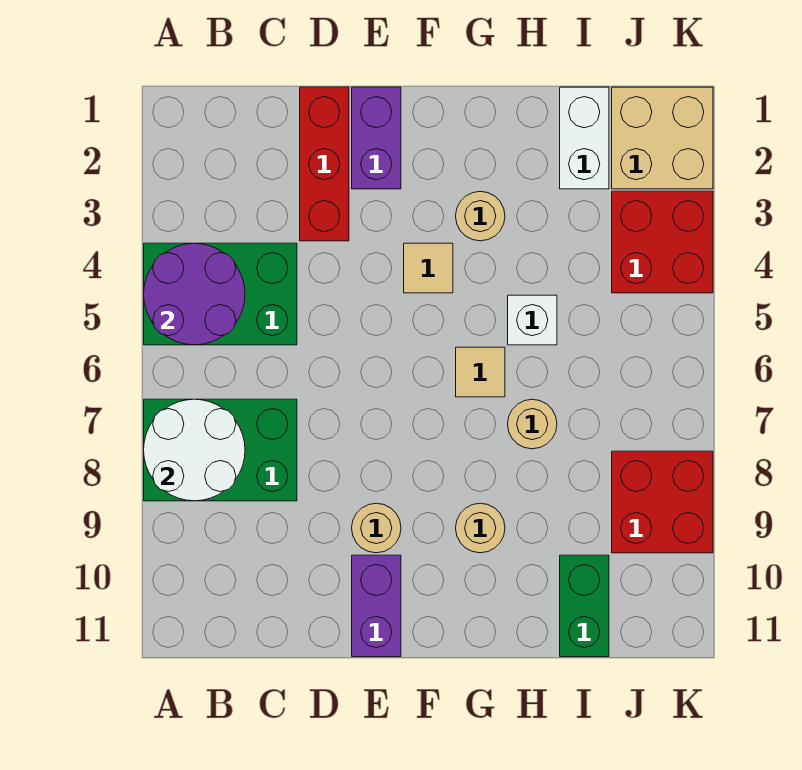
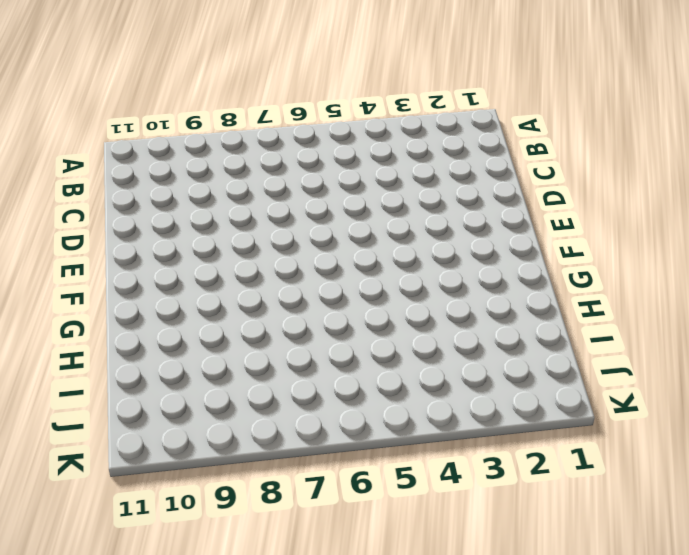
none -> green brick A4:C5 level 1
none -> green brick A7:C8 level 1
none -> red brick D1:D3 level 1

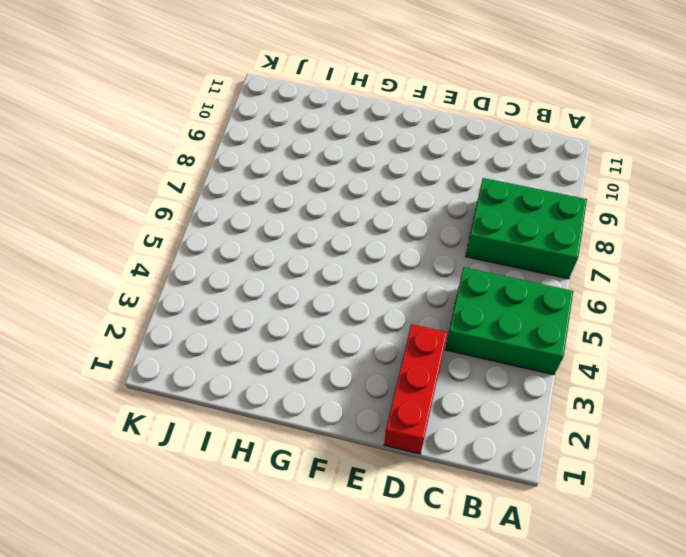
none -> purple brick E1:E2 level 1
none -> tan round brick E9 level 1
none -> purple brick E10:E11 level 1

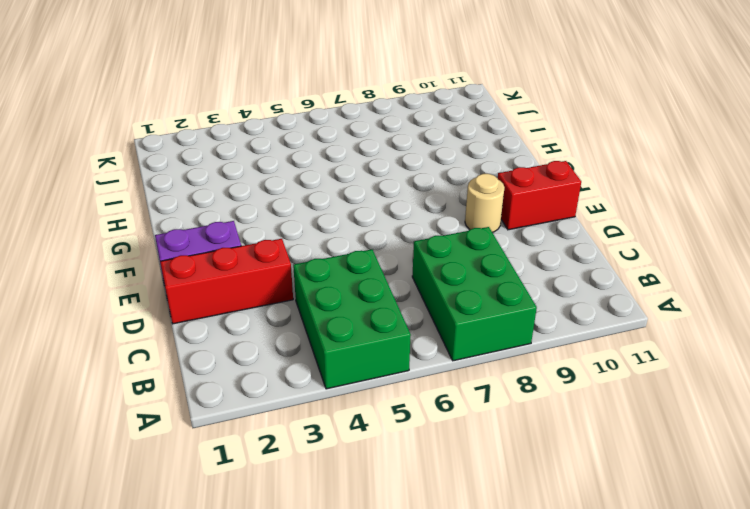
red brick E10:E11 level 1 -> purple brick E10:E11 level 1
none -> tan tile F4 level 1
none -> tan round brick G3 level 1
none -> tan tile G6 level 1

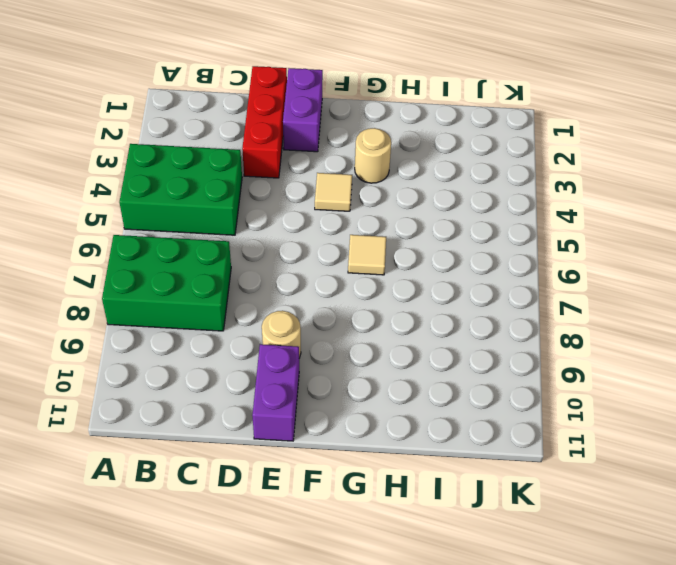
none -> tan round brick G9 level 1
none -> white brick H5 level 1
none -> tan round brick H7 level 1

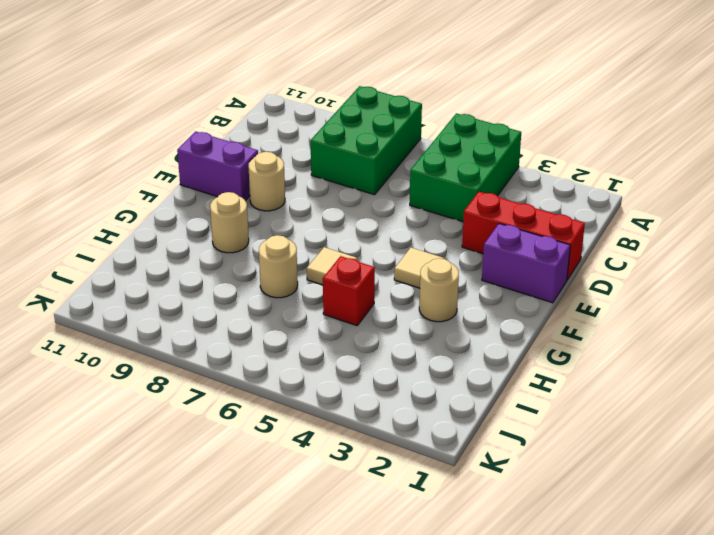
red brick H5 level 1 -> white brick H5 level 1
none -> white brick I1:I2 level 1
none -> green brick I10:I11 level 1
none -> tan brick J1:K2 level 1

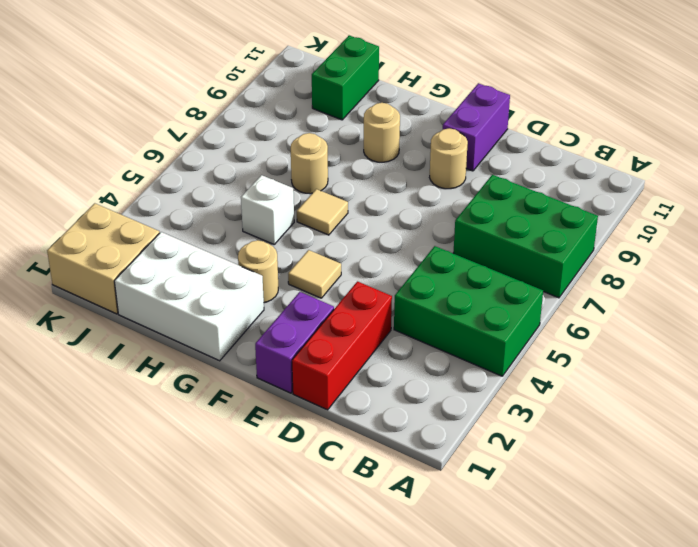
white brick G1:I2 level 1 -> white brick I1:I2 level 1
none -> red brick J3:K4 level 1
none -> red brick J8:K9 level 1
none -> purple round brick A4:B5 level 2

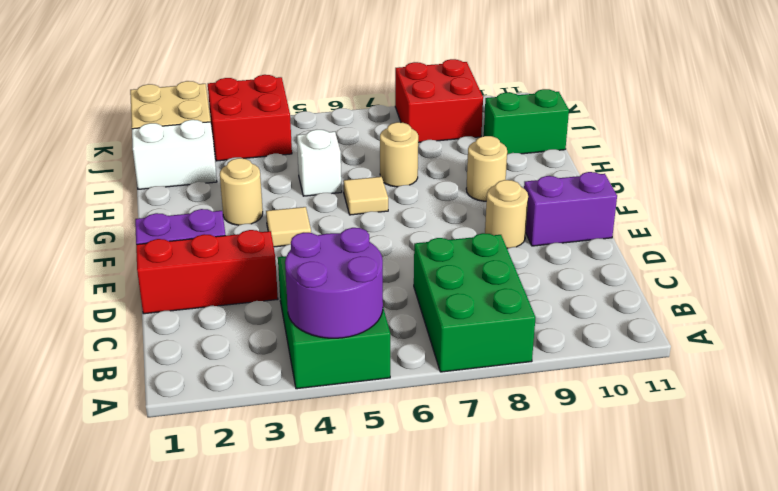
none -> white round brick A7:B8 level 2

